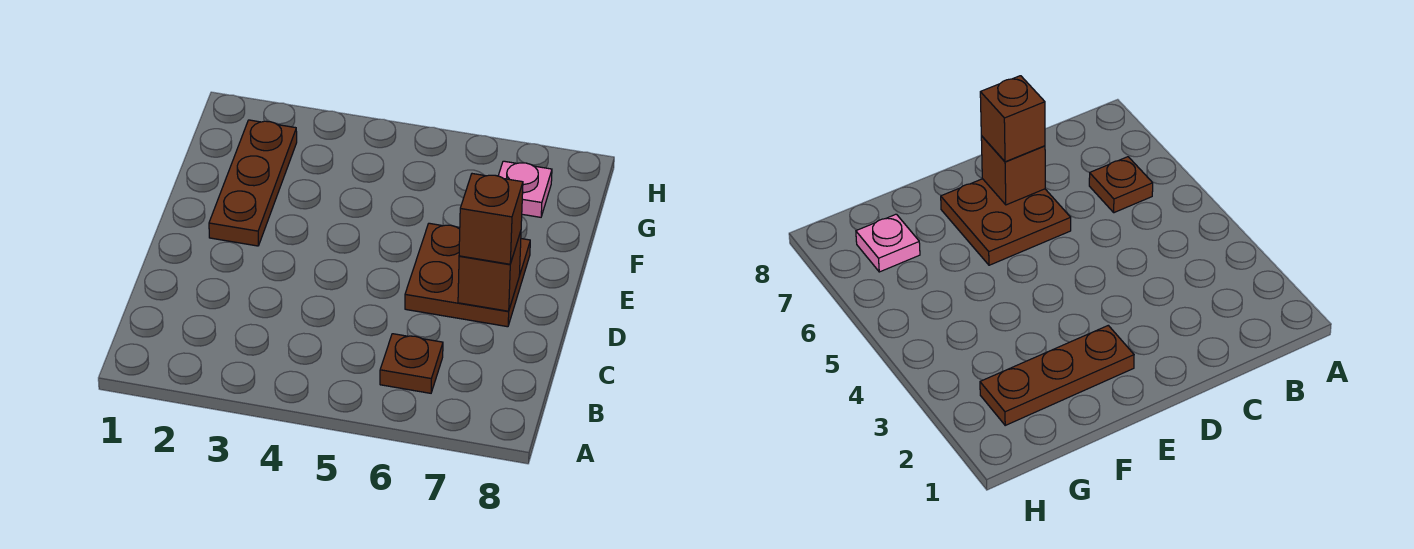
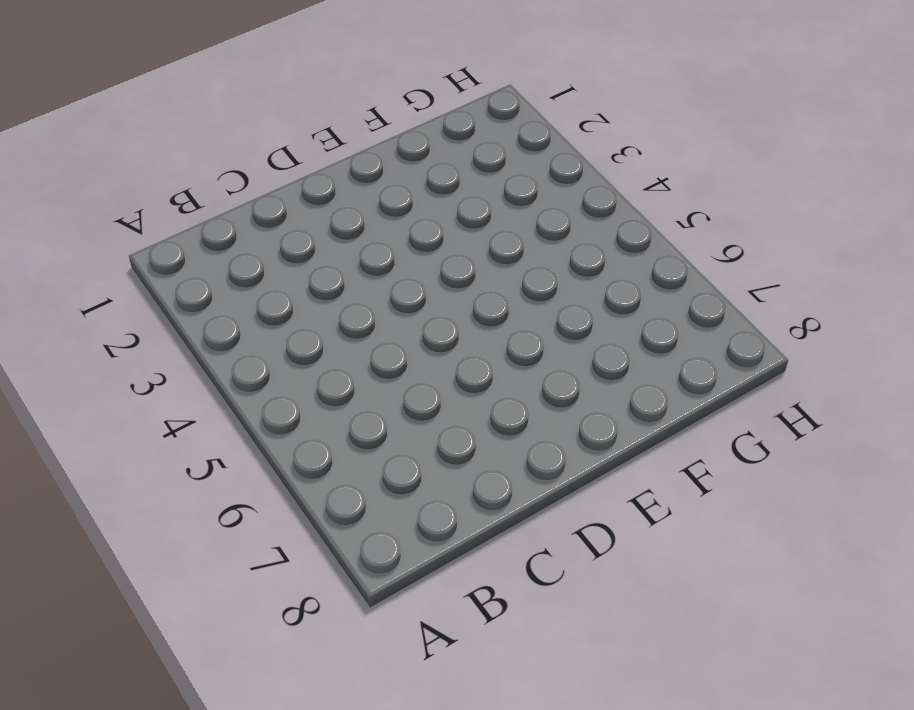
none -> brown plate B6 level 1
none -> brown plate D6:E7 level 1

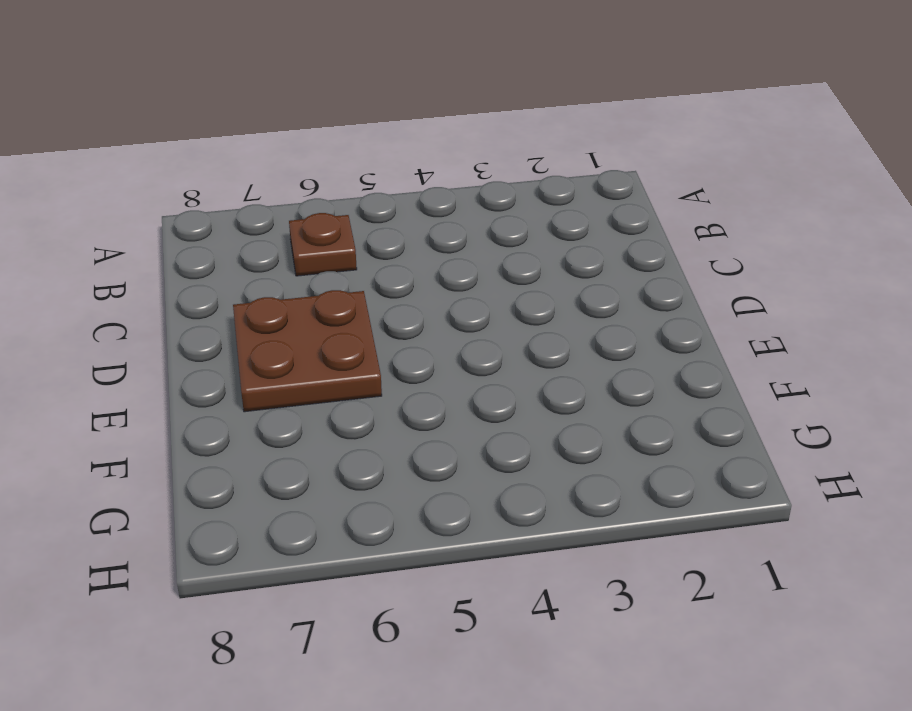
none -> brown plate E2:G2 level 1
none -> pink plate G7 level 1

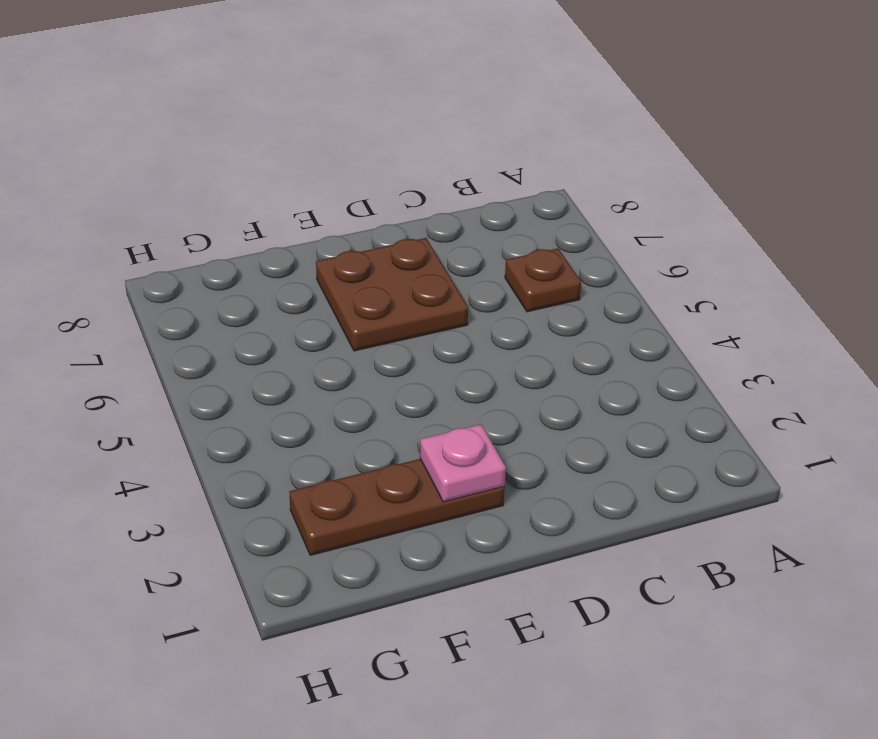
pink plate E2 level 2 -> pink plate G7 level 1
none -> brown brick D7 level 2
none -> brown brick D7 level 3

